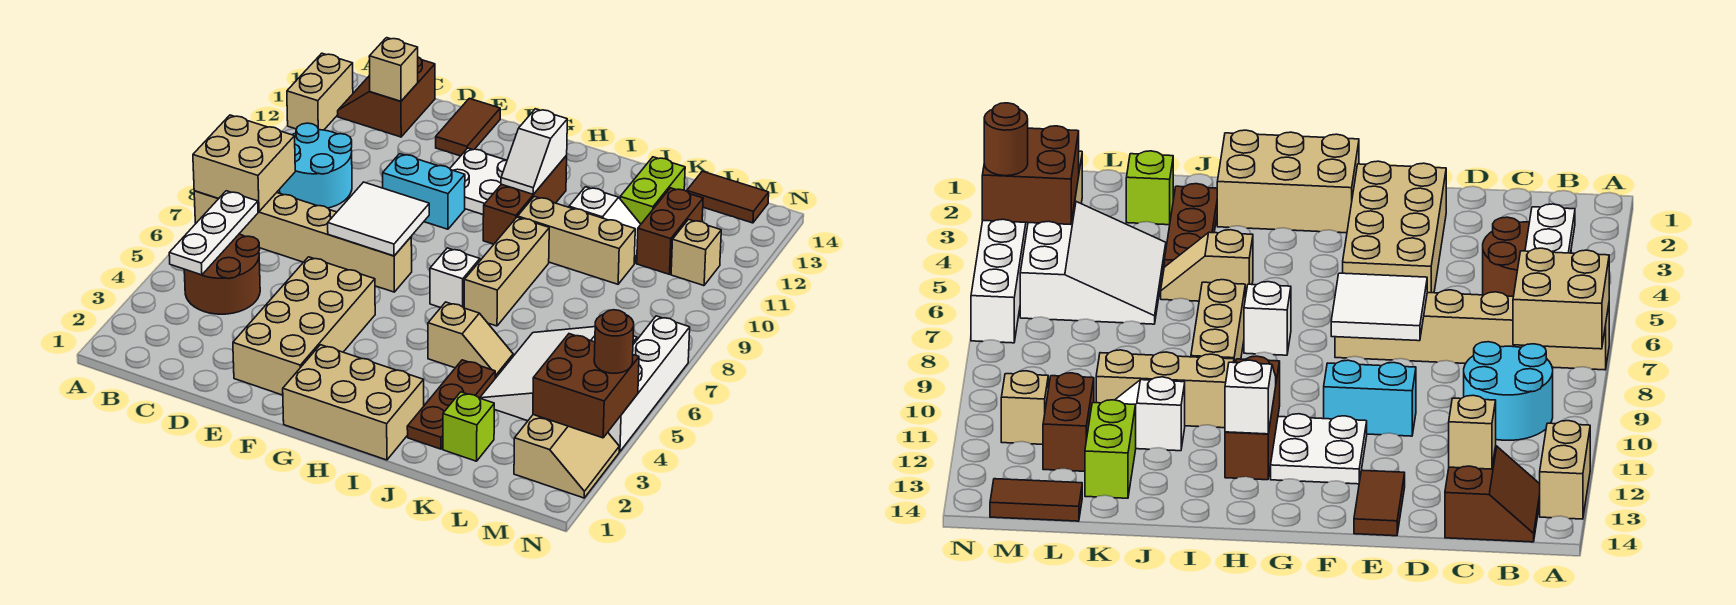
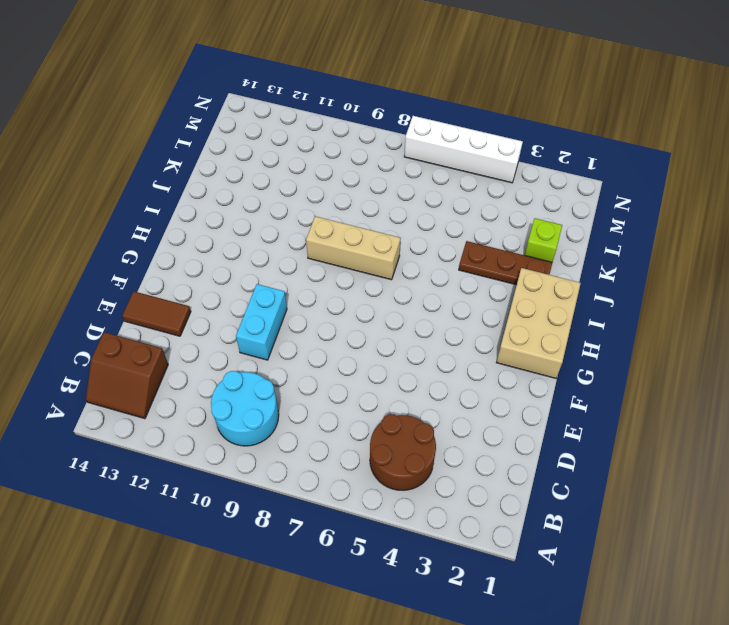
none -> tan brick A7:F7 level 1
none -> tan brick A12:A13 level 1
none -> tan brick E2:F5 level 1
none -> white plate F11:G12 level 1

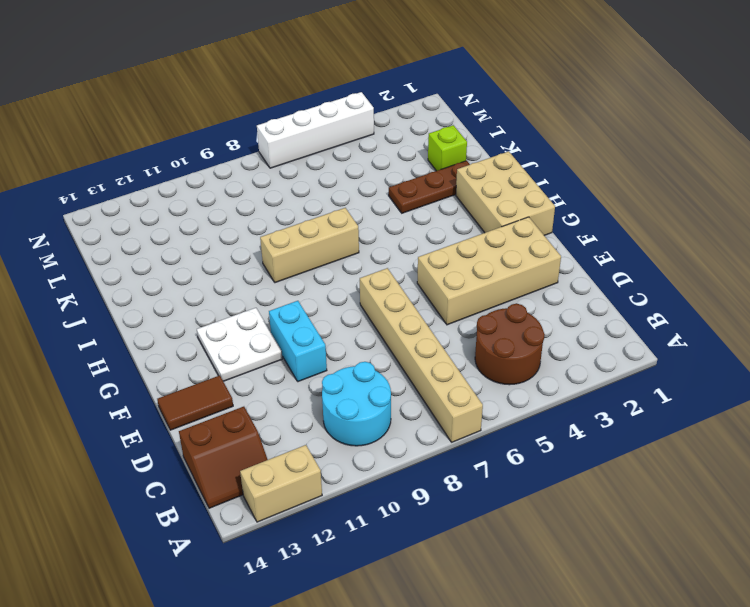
none -> white brick H7 level 1
none -> brown brick H10:H12 level 1
none -> tan slope I5:J5 level 1 top I
none -> tan brick I10:K10 level 1

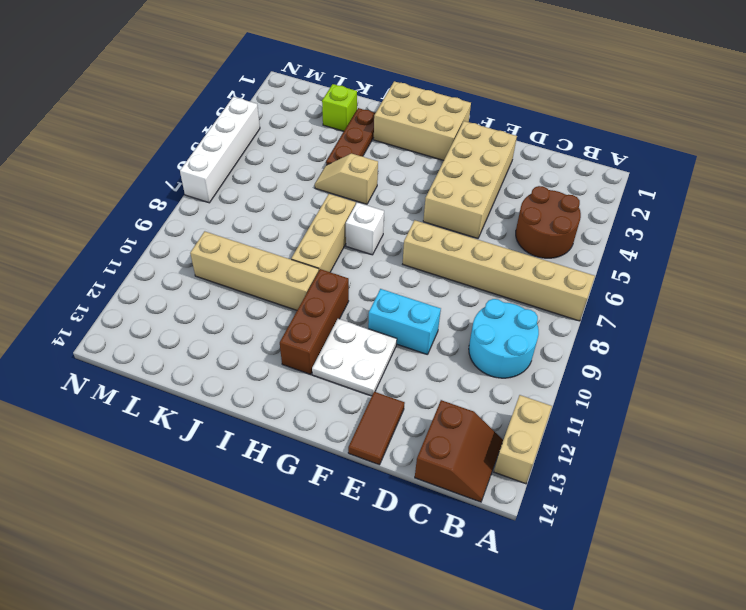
tan brick I10:L10 level 1 -> tan brick I10:K10 level 1
none -> white slope J11:K11 level 1 top J
none -> white slope K4:M6 level 1 top M
none -> lime brick K12:K13 level 1
none -> brown brick L11:L12 level 1

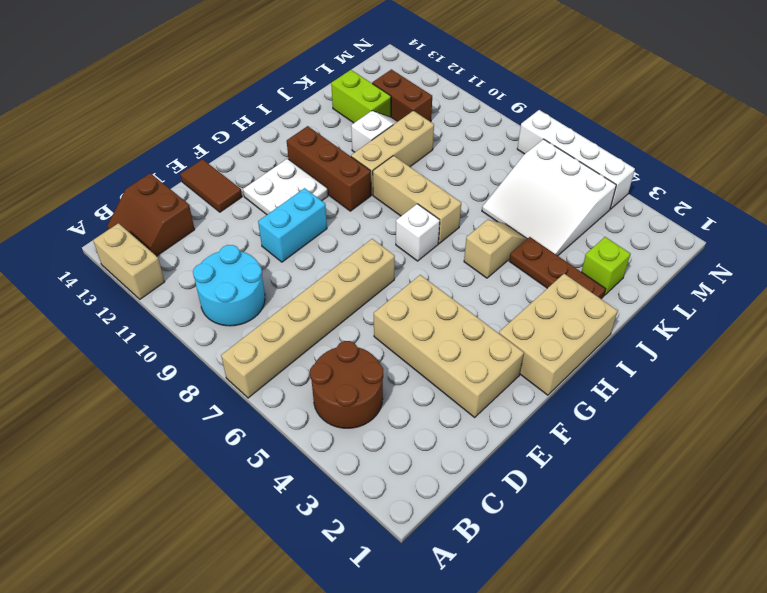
none -> brown tile L14:M14 level 1
none -> tan slope M2:N3 level 1 top M
none -> tan brick M11 level 1
none -> tan brick A7:B8 level 2

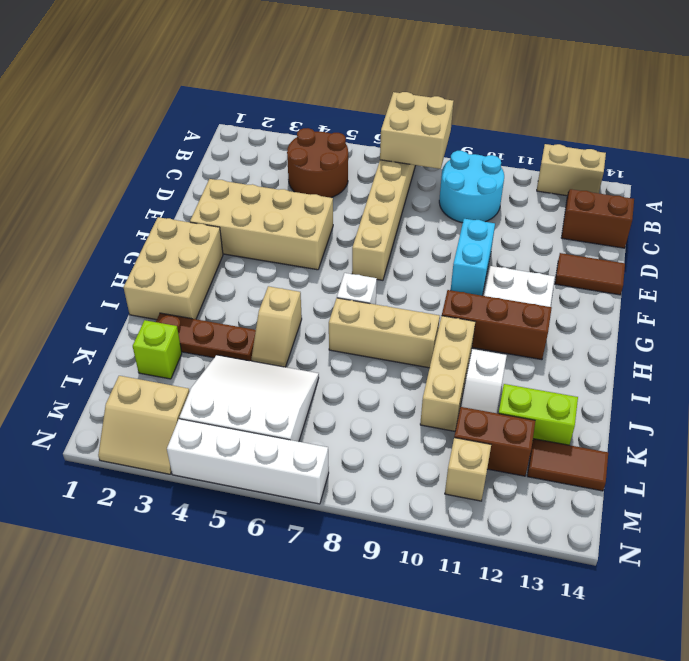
brown tile L13:L14 level 1 -> brown tile L14:M14 level 1
none -> white plate B4:B6 level 2
none -> tan brick C13 level 2
none -> white tile E7:F8 level 2
none -> white slope H11:H12 level 2 top 12

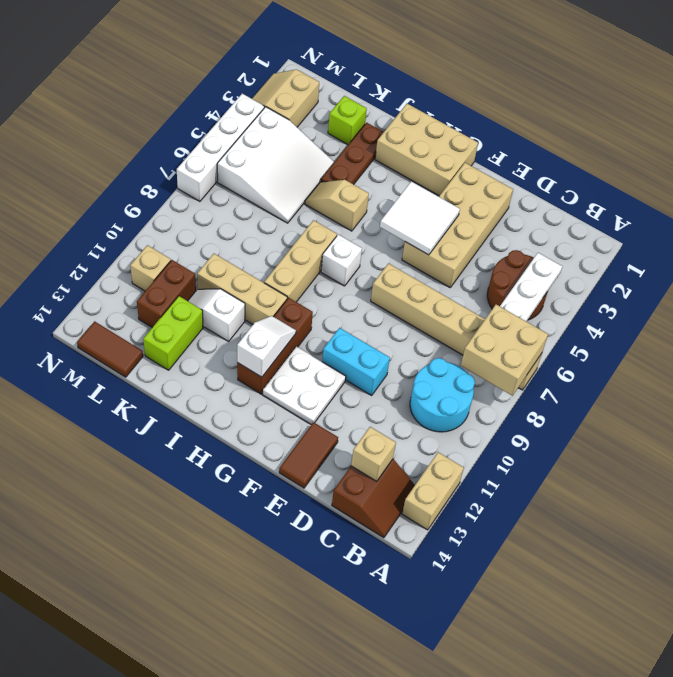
white tile F4:G5 level 2 -> white tile E7:F8 level 2
none -> brown brick M3:N4 level 2
none -> brown round brick N4 level 3

